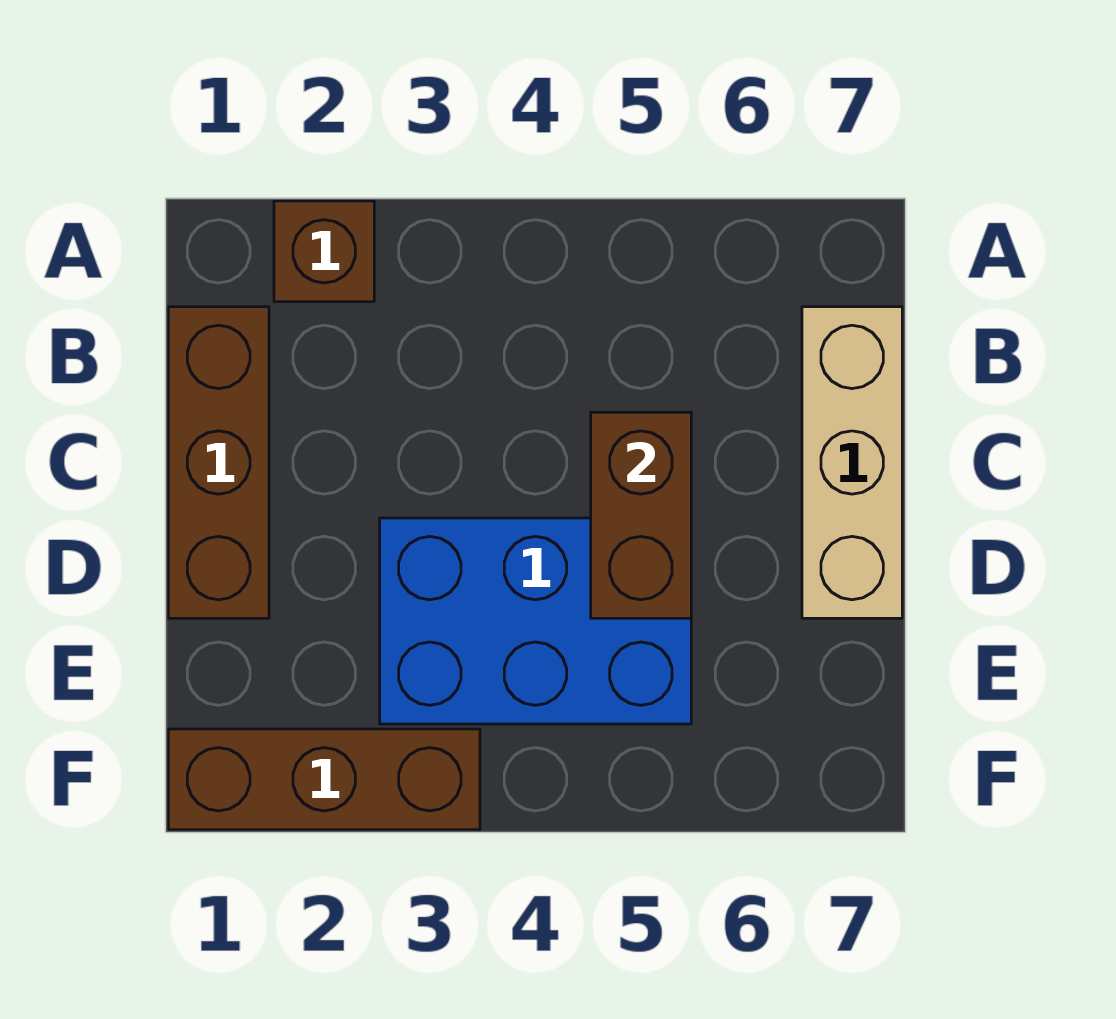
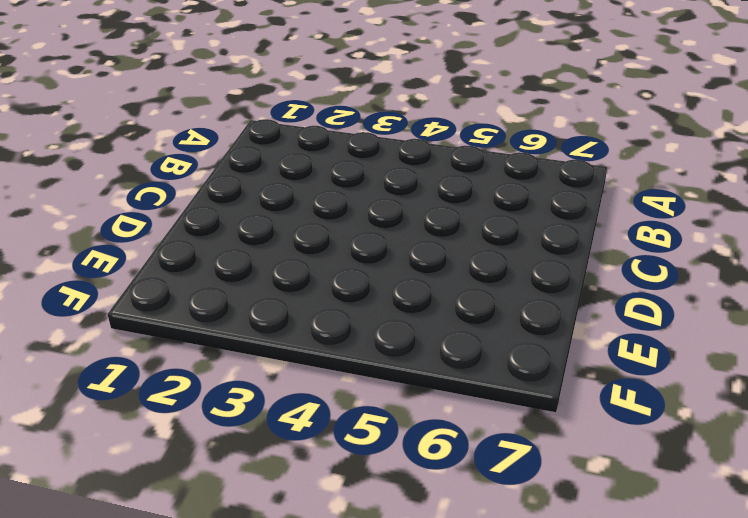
none -> brown brick A2 level 1
none -> brown brick B1:D1 level 1

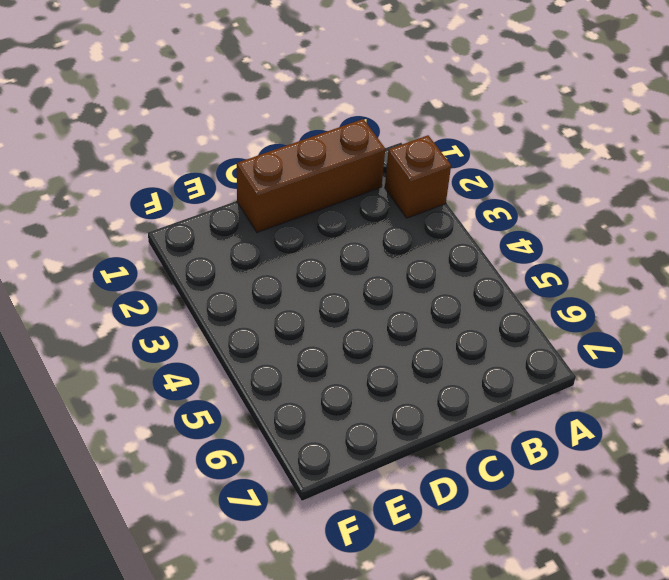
none -> tan brick B7:D7 level 1
none -> blue brick D3:E5 level 1

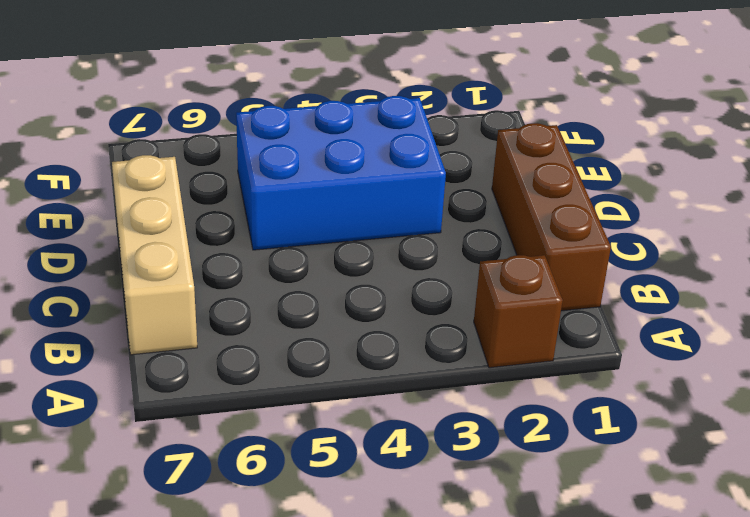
none -> brown brick F1:F3 level 1
none -> brown brick C5:D5 level 2

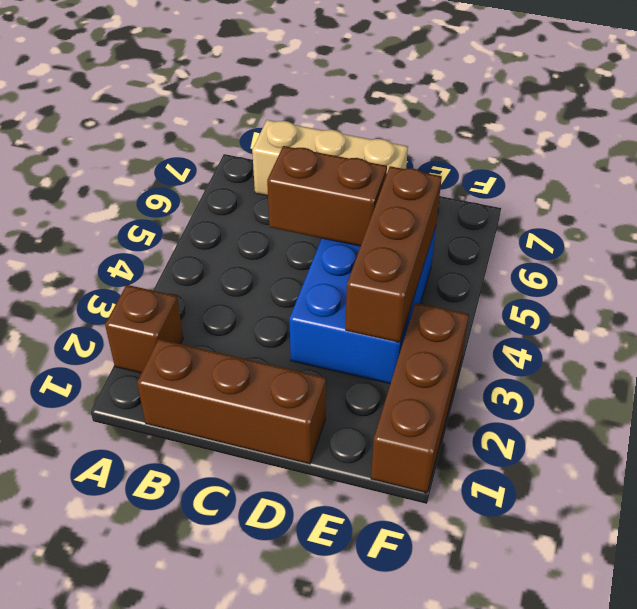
brown brick E3:E5 level 2 -> none

